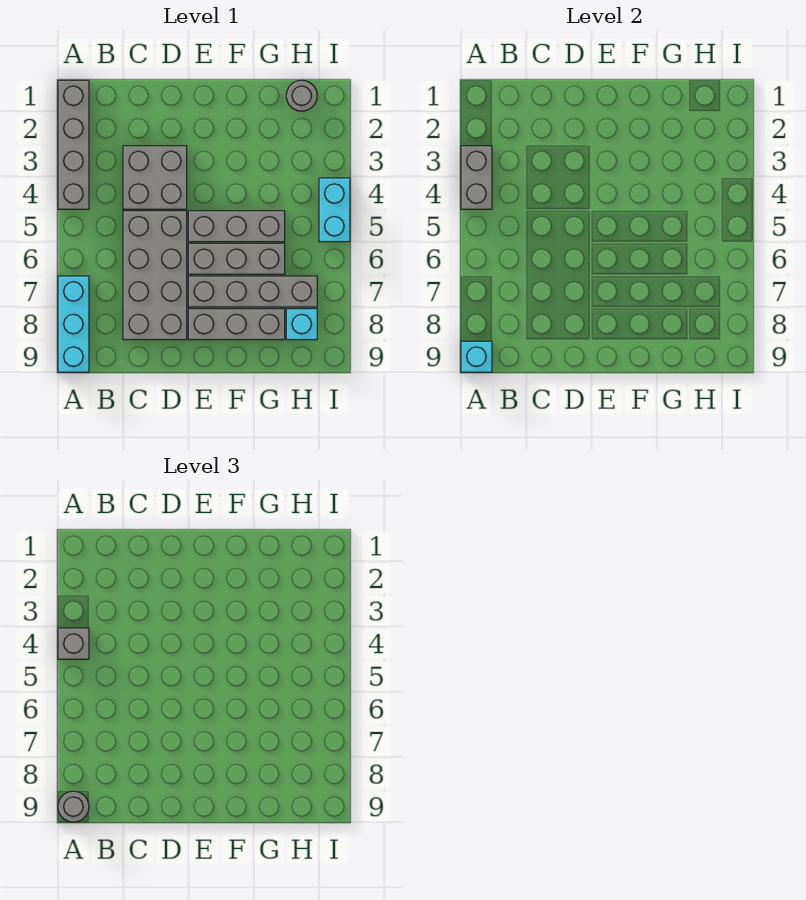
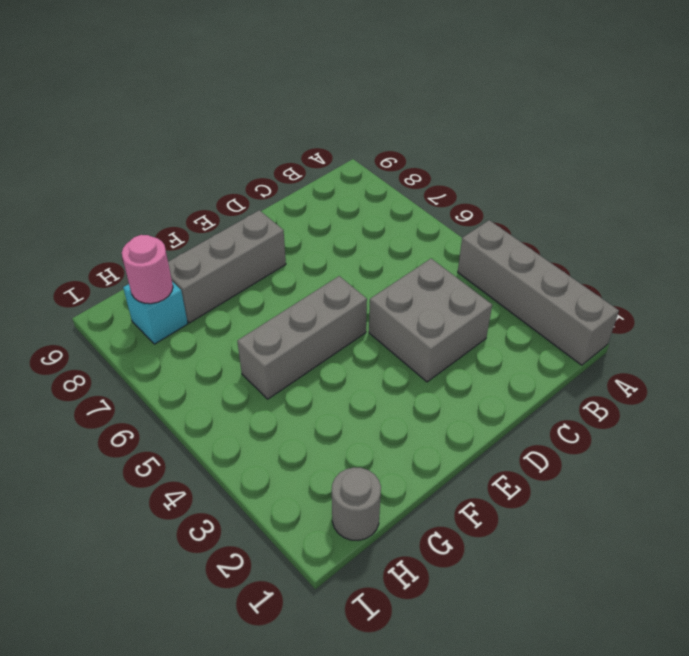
pink round brick H8 level 2 -> none
none -> cyan brick A7:A9 level 1
none -> grey brick C5:D8 level 1
none -> grey brick E6:G6 level 1

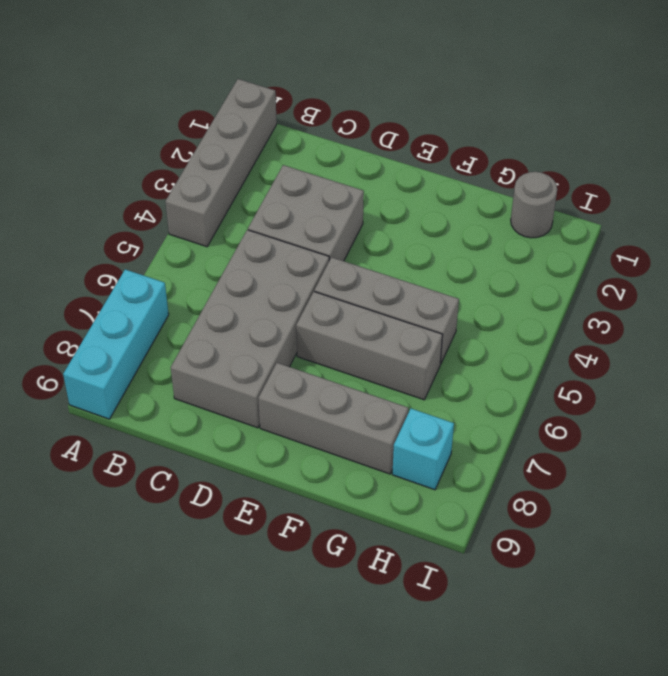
none -> grey brick E7:H7 level 1
none -> cyan brick I4:I5 level 1
none -> grey brick A3:A4 level 2

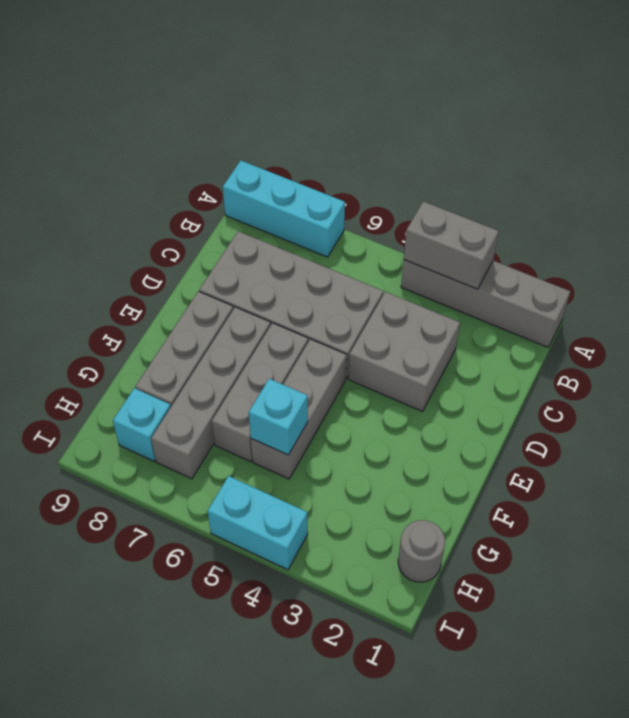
cyan brick G5 level 2 -> cyan brick A9 level 2
none -> grey brick A4 level 3
none -> grey round brick A9 level 3

